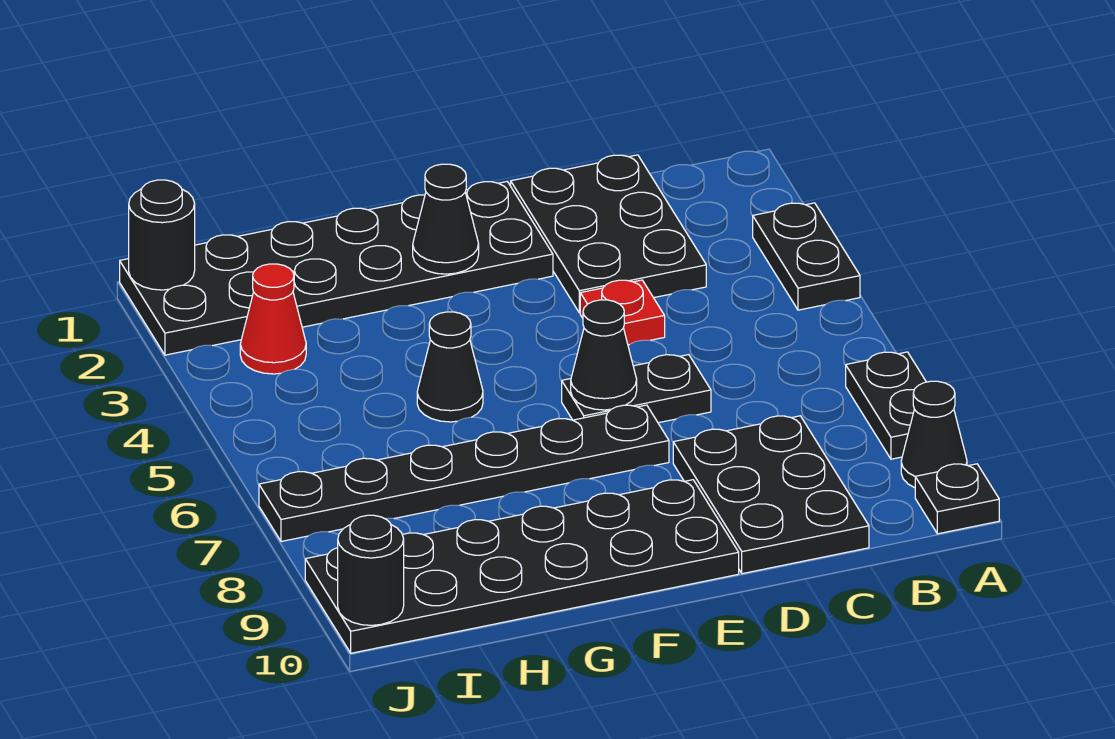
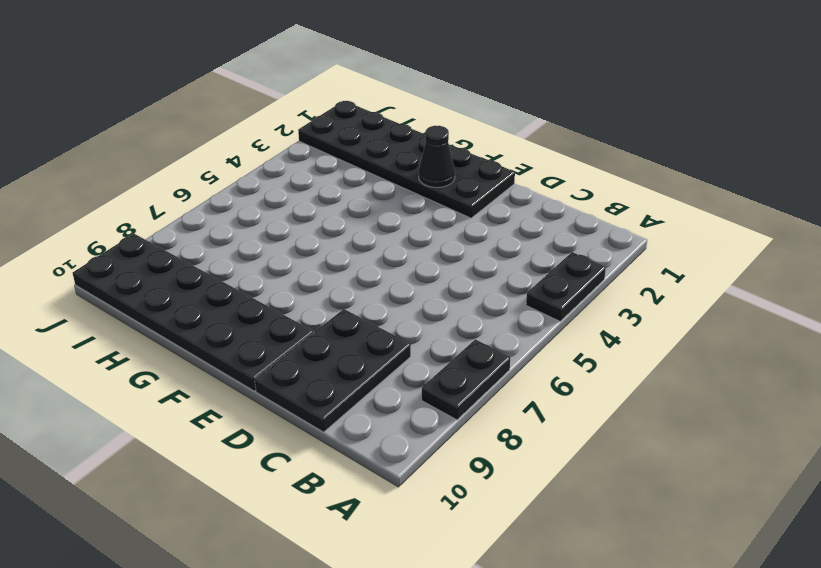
none -> black cone A9 level 1
none -> black plate A10 level 1
none -> black plate C1:D3 level 1

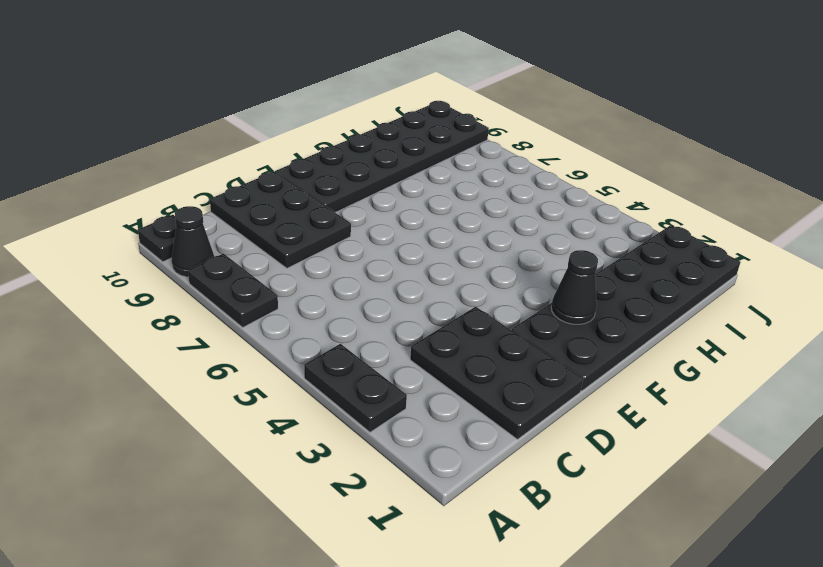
none -> red plate D4 level 1
none -> black plate D6:E6 level 1
none -> black plate E7:J7 level 1

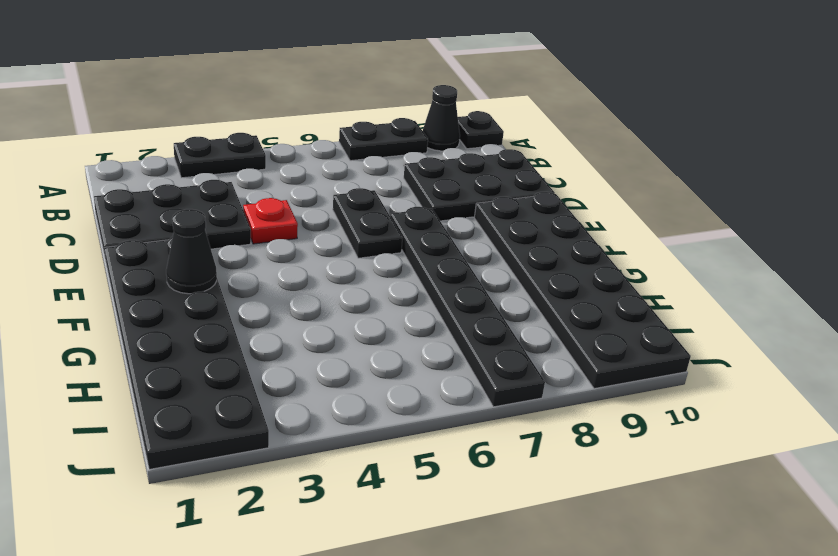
none -> black cone G5 level 1
none -> red cone I3 level 1
none -> black cone E6 level 2

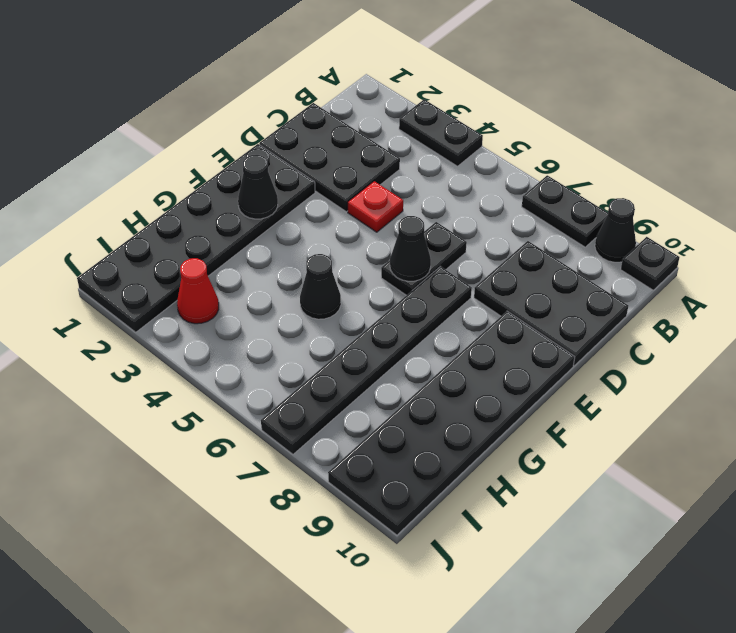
none -> black round brick J1 level 2
none -> black round brick J10 level 2

